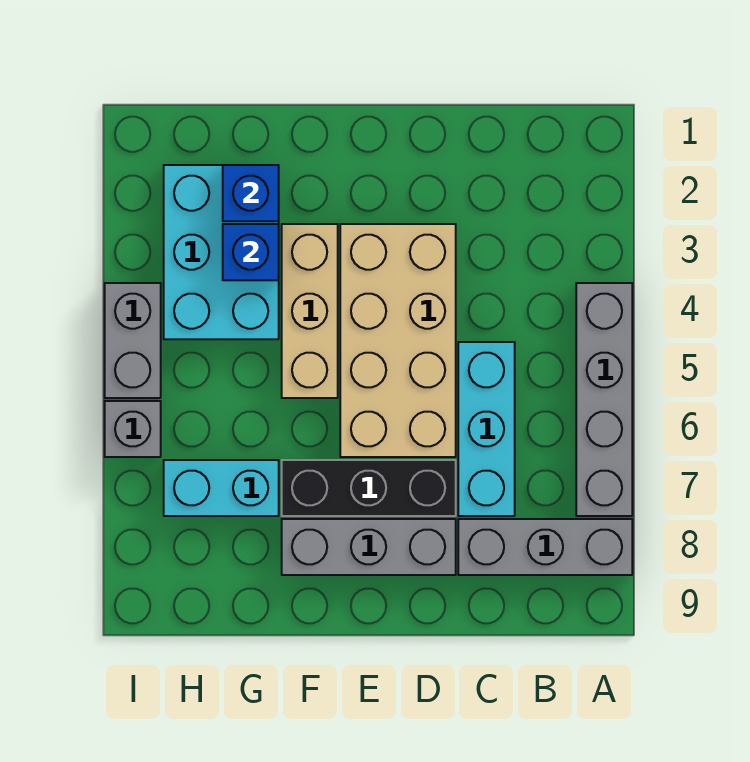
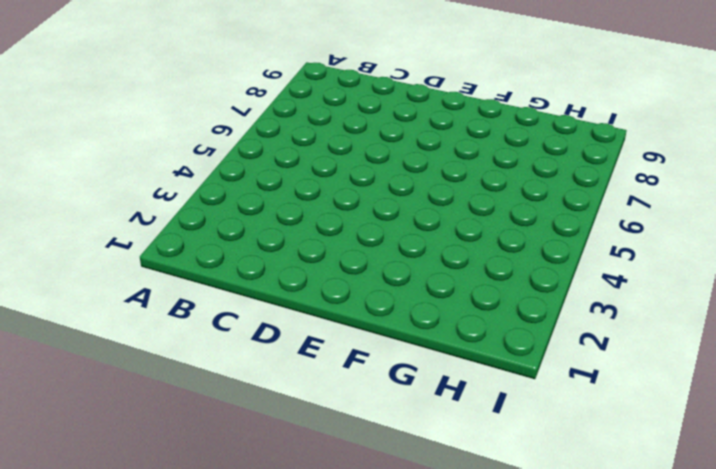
none -> grey brick A4:A7 level 1
none -> grey brick A8:C8 level 1
none -> cyan brick C5:C7 level 1

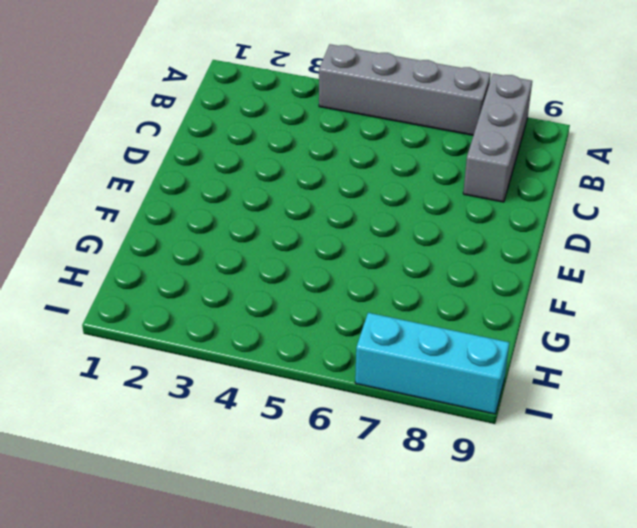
cyan brick I7:I9 level 1 -> cyan brick C5:C7 level 1
none -> tan brick D3:E6 level 1
none -> black brick D7:F7 level 1
none -> grey brick D8:F8 level 1

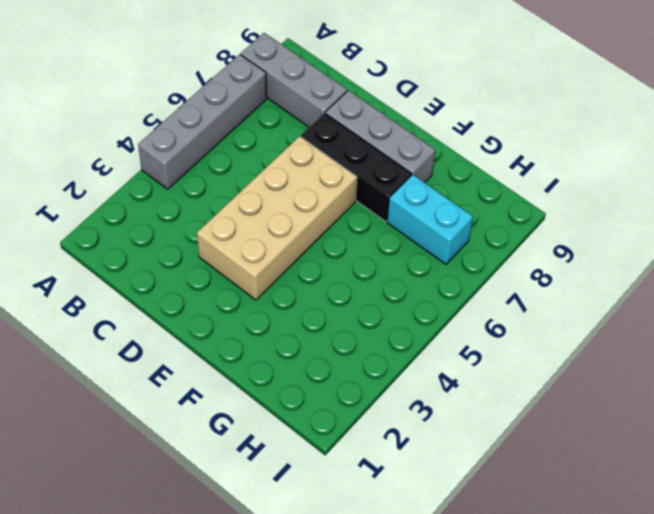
none -> cyan brick C5:C7 level 1
none -> tan brick F3:F5 level 1
none -> cyan brick G2:H4 level 1

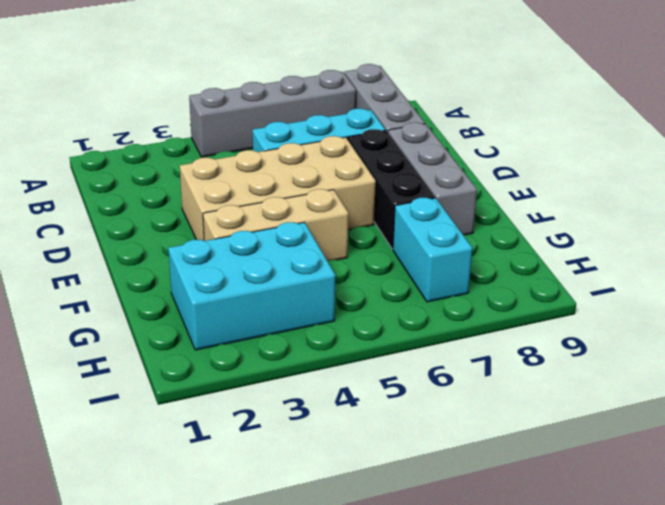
none -> grey brick I4:I5 level 1
none -> grey brick I6 level 1
none -> blue brick G2 level 2

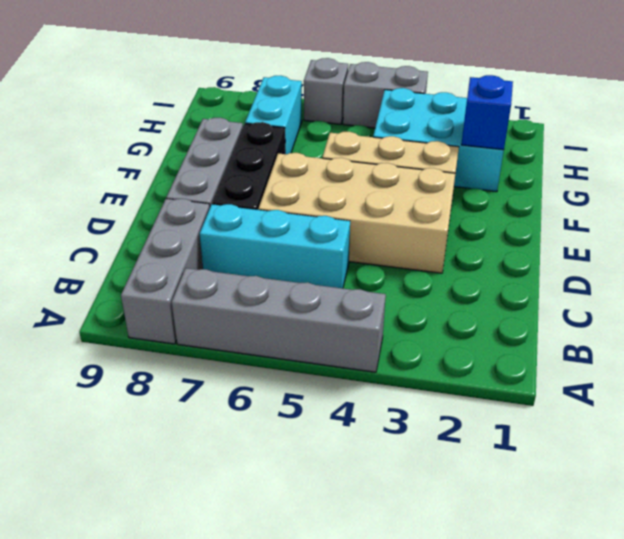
none -> blue brick G3 level 2

